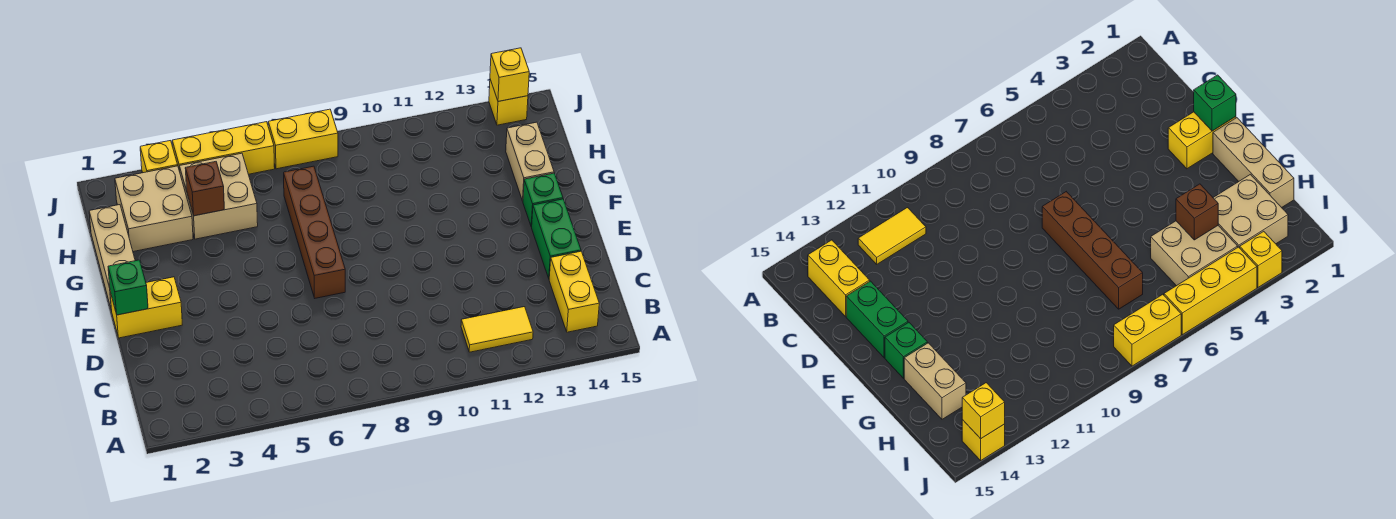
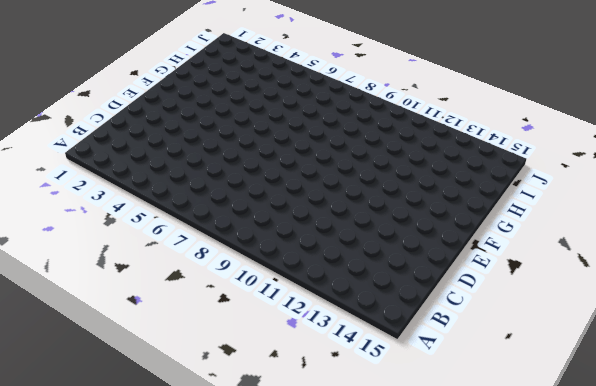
none -> yellow tile B11:B12 level 1
none -> yellow brick B14:C14 level 1
none -> green brick D14:E14 level 1

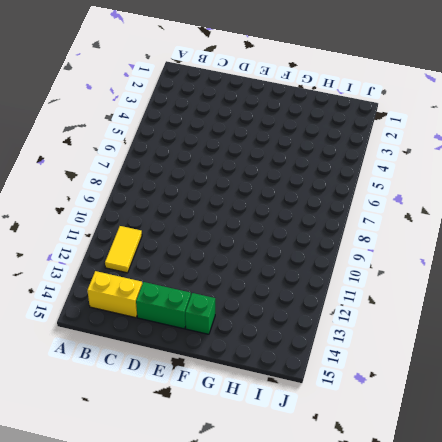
none -> yellow brick E1:E2 level 1
none -> brown brick E7:H7 level 1
none -> tan brick F1:H1 level 1

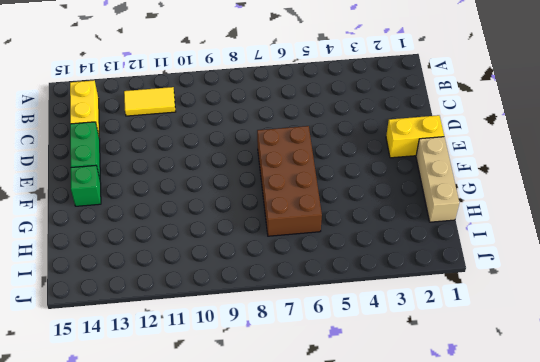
brown brick E6:H7 level 1 -> brown brick E7:H7 level 1
none -> tan brick G14:H14 level 1
none -> tan brick H2:I3 level 1
none -> tan brick H4:I5 level 1

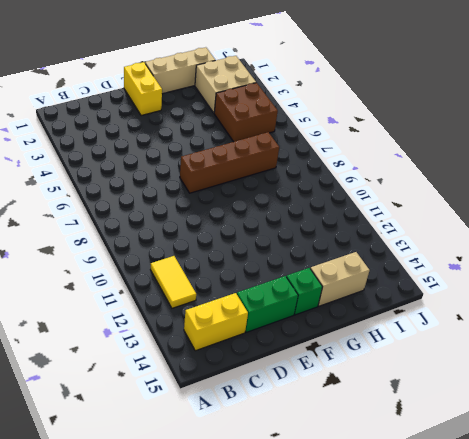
brown brick H4:I5 level 1 -> tan brick H4:I5 level 1
none -> yellow brick J3 level 1
none -> yellow brick J4:J6 level 1
none -> yellow brick J7:J8 level 1

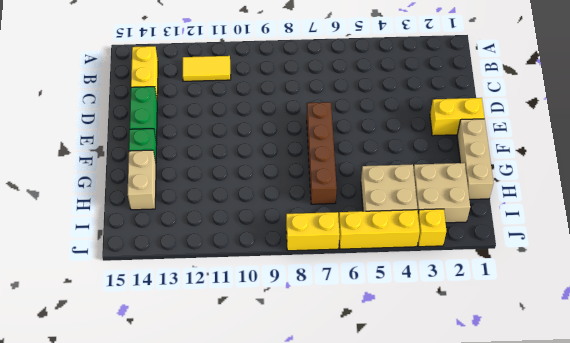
none -> yellow brick J14 level 1
none -> green brick E1 level 2
none -> brown brick H4 level 2

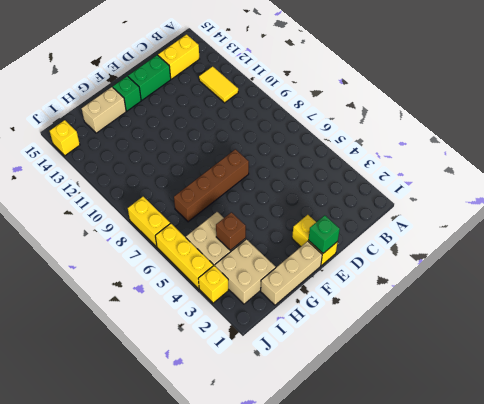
none -> yellow brick J14 level 2

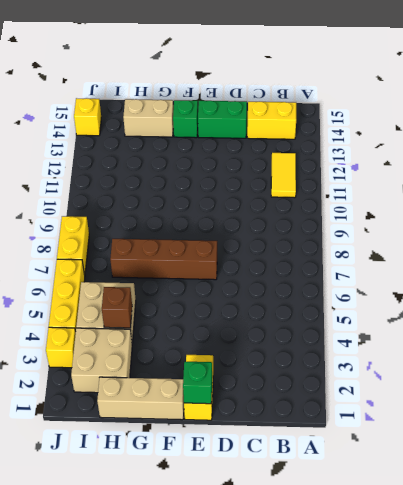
none -> yellow brick J14 level 2

